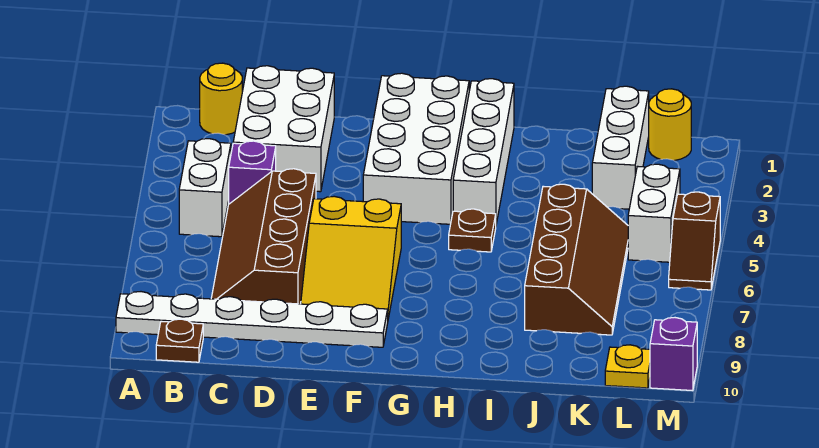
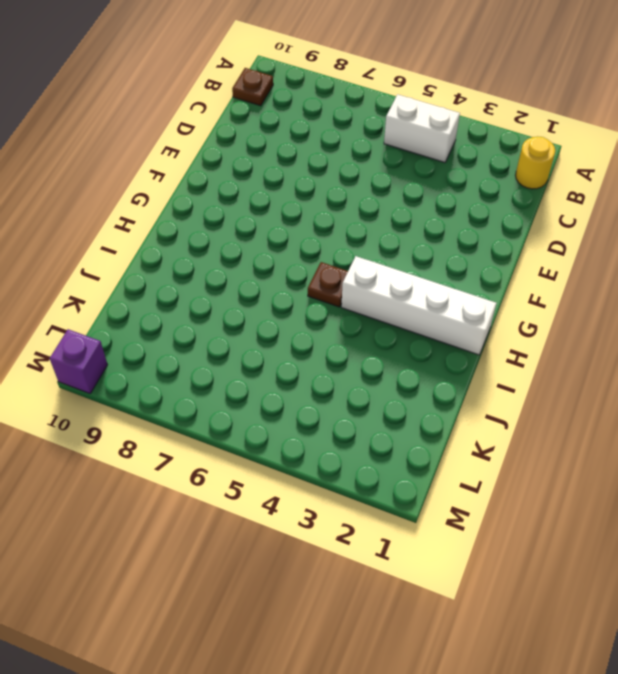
none -> white plate A9:F9 level 1
none -> white brick C1:D3 level 1
none -> purple brick C4 level 1

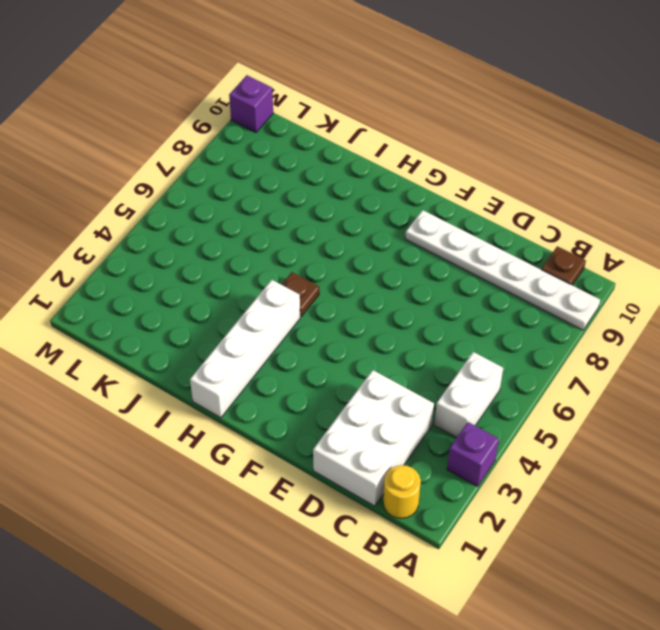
purple brick A3 level 1 -> purple brick C4 level 1
none -> brown slope C5:D8 level 1 top D
none -> yellow slope E6:F8 level 1 top 6
none -> white brick F1:G4 level 1

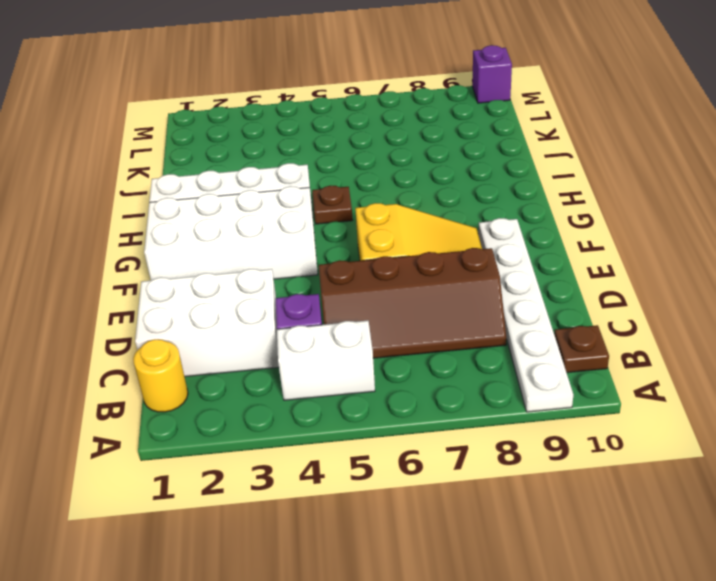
none -> brown slope J5:K8 level 1 top J
none -> white brick K1:K3 level 1
none -> yellow round brick L1 level 1

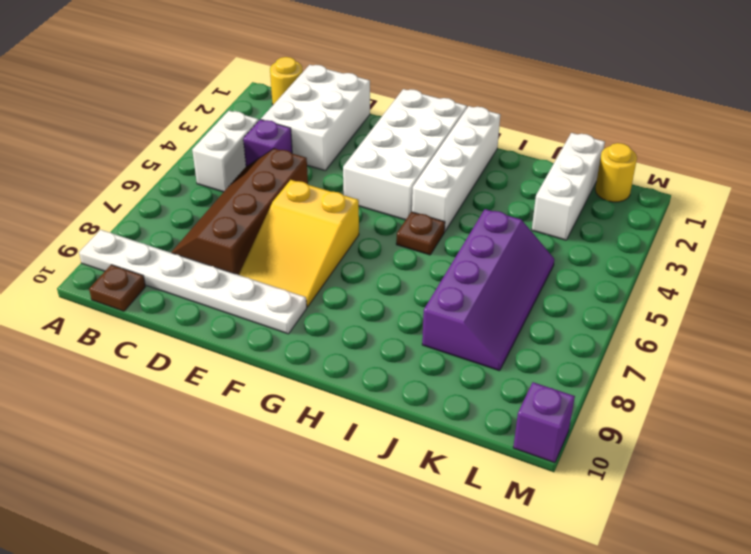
purple slope J5:K8 level 1 top J -> brown slope J5:K8 level 1 top J
none -> white brick L4:L5 level 1
none -> yellow plate L10 level 1
none -> brown slope M5:M6 level 1 top 5

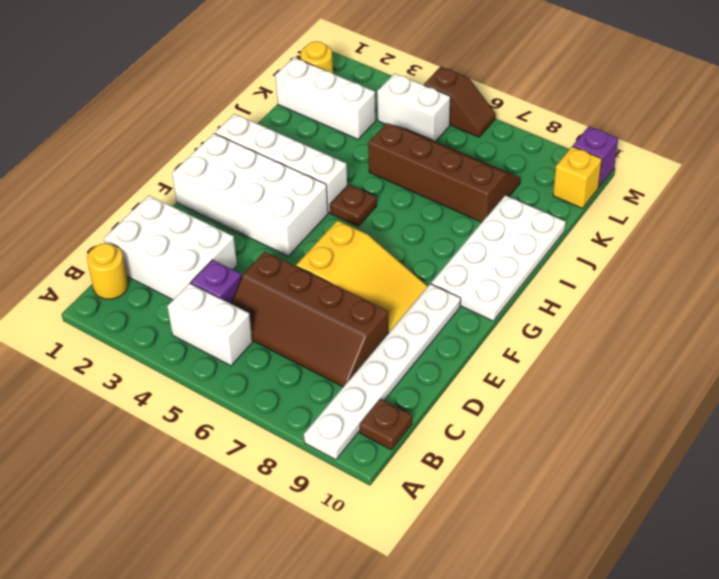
white plate G9:J10 level 1 -> none
yellow brick L10 level 1 -> yellow plate L10 level 1

